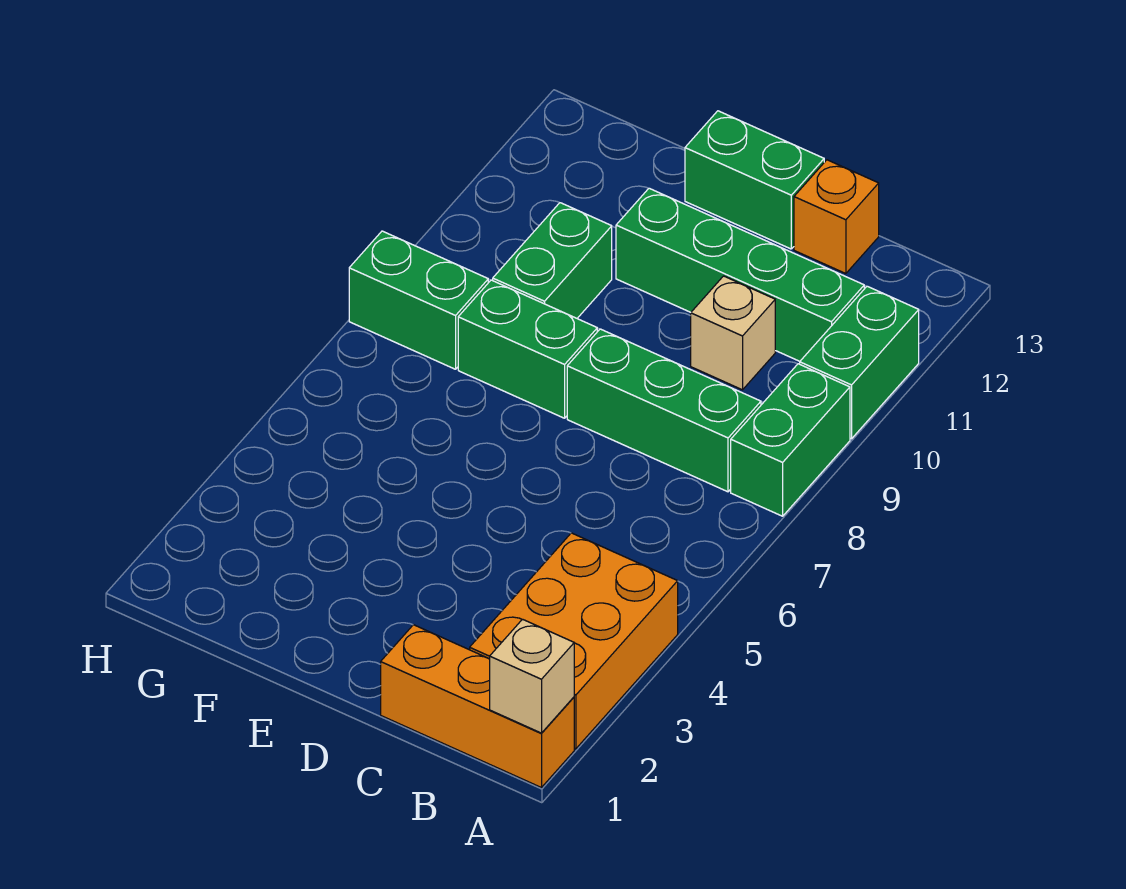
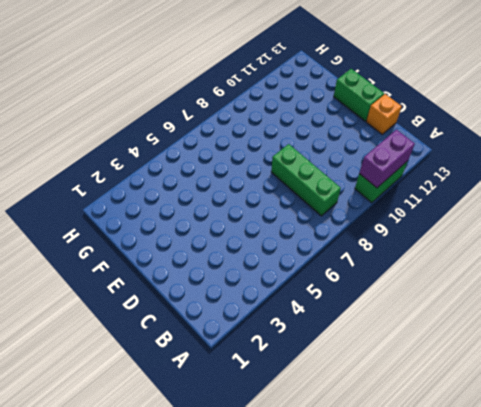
purple brick A10:A11 level 2 -> none
none -> orange brick A1:C1 level 1
none -> orange brick A2:B4 level 1
none -> green brick A8:A9 level 1

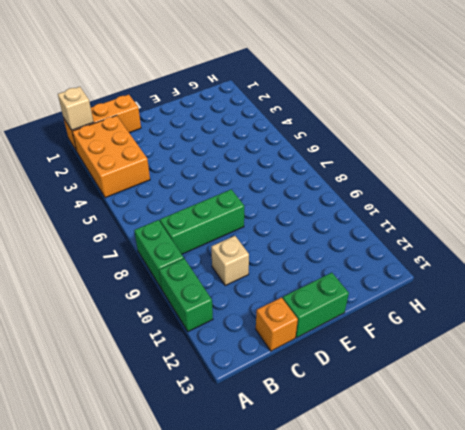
none -> green brick B11:E11 level 1
none -> green brick E8:F8 level 1
none -> green brick F9:F10 level 1

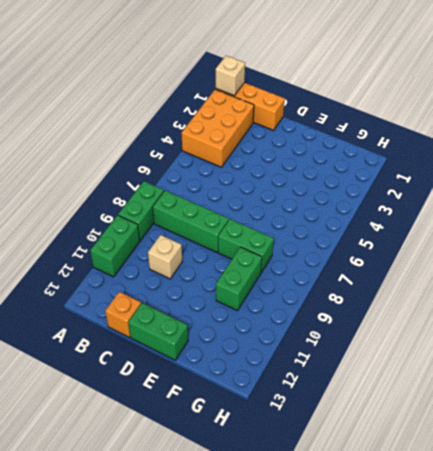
none -> green brick B11:E11 level 1
none -> green brick G8:H8 level 1

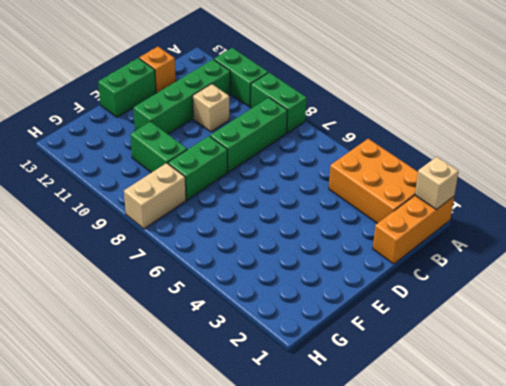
tan brick G8:H8 level 1 -> green brick G8:H8 level 1

